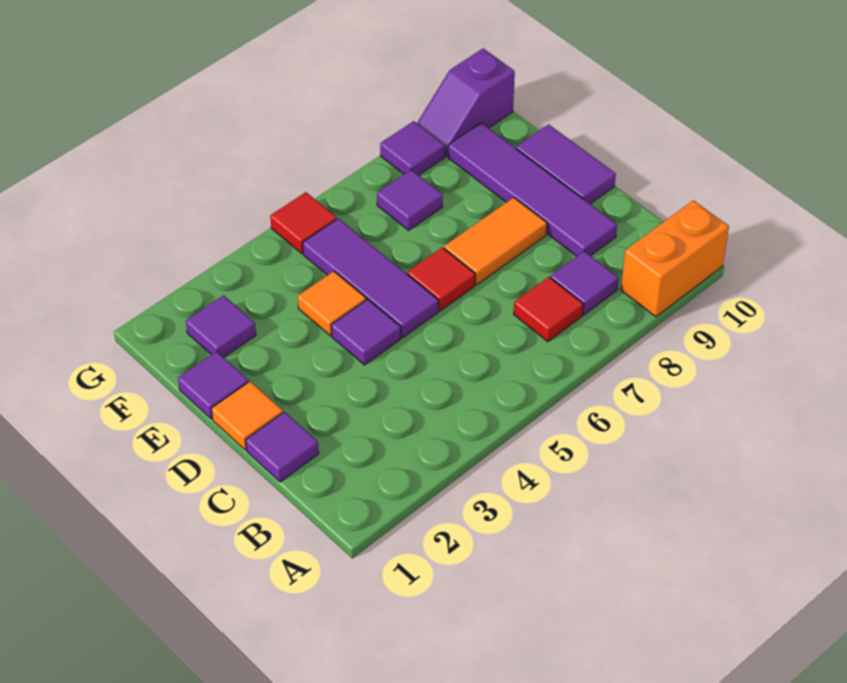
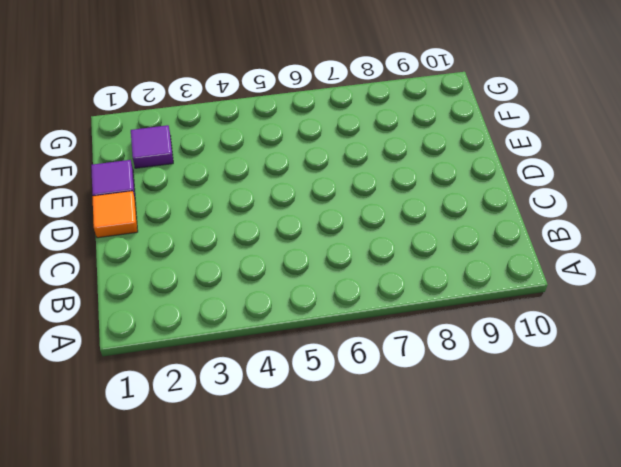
none -> orange brick A9:A10 level 1
none -> red tile B7 level 1
none -> purple tile B8 level 1

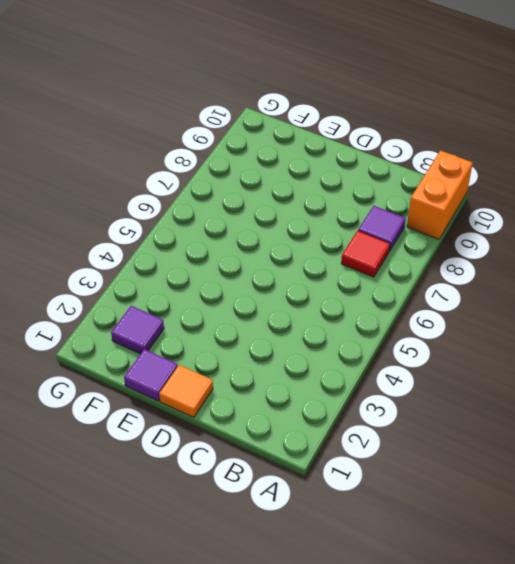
none -> purple tile C1 level 1
none -> purple tile C9:F9 level 1
none -> purple tile D4 level 1

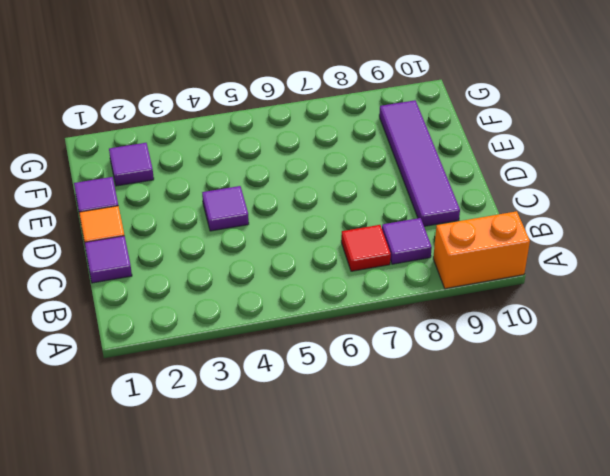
none -> purple tile D5:F5 level 1
none -> red tile D6 level 1
none -> orange tile D7:D8 level 1

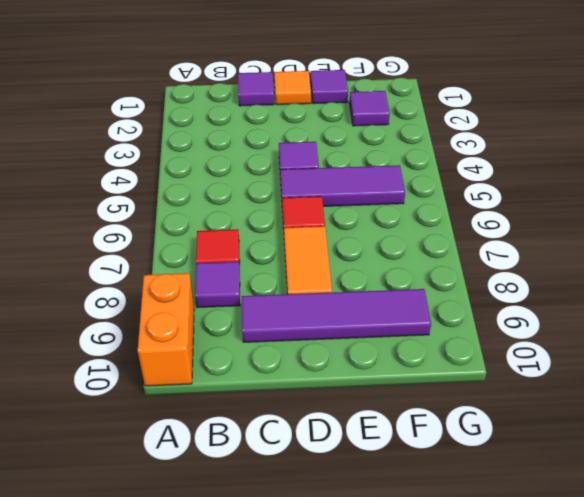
none -> purple tile D10:E10 level 1
none -> orange tile E4 level 1
none -> purple tile F7 level 1

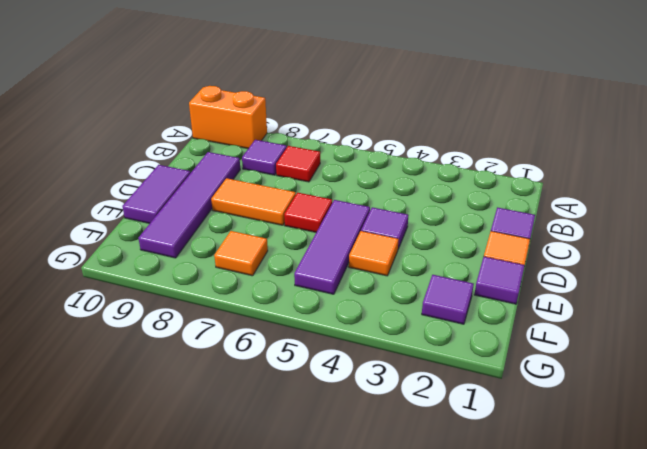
orange tile F7 level 1 -> purple tile F7 level 1
none -> red tile G5 level 1
none -> purple tile G8 level 1
none -> purple slope G9:G10 level 1 top 10

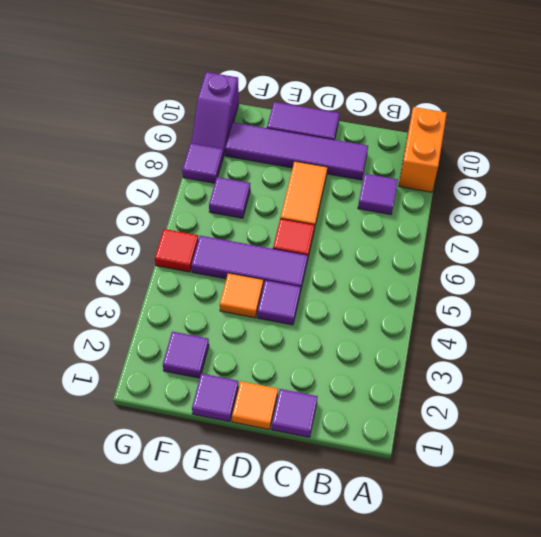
none -> red tile B7 level 1

